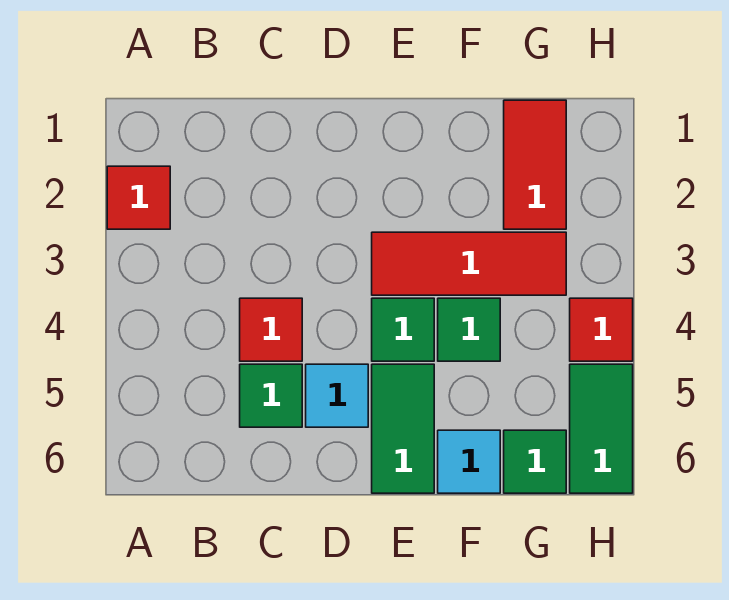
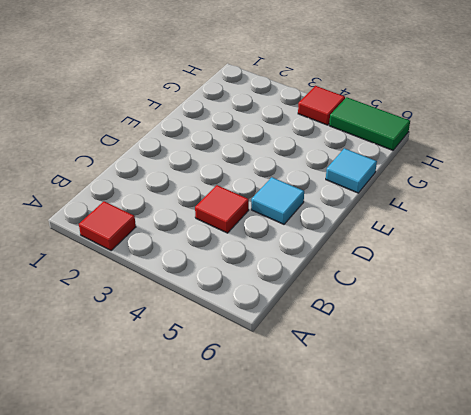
none -> green tile C5 level 1
none -> red tile E3:G3 level 1
none -> green tile E4 level 1

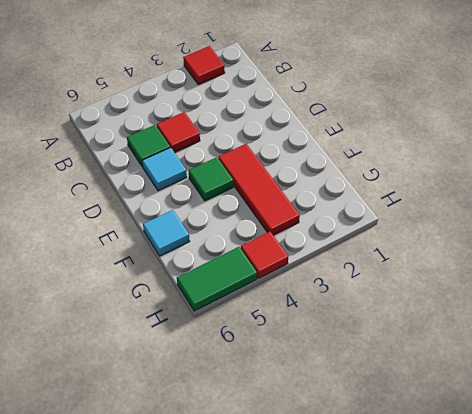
none -> green tile E5:E6 level 1
none -> green tile F4 level 1
none -> red tile G1:G2 level 1

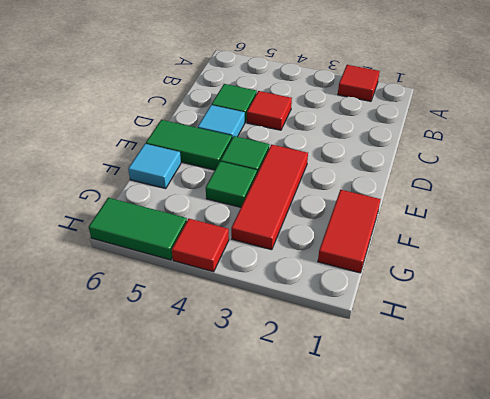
red tile F1:G1 level 1 -> red tile G1:G2 level 1
none -> green tile G6 level 1

